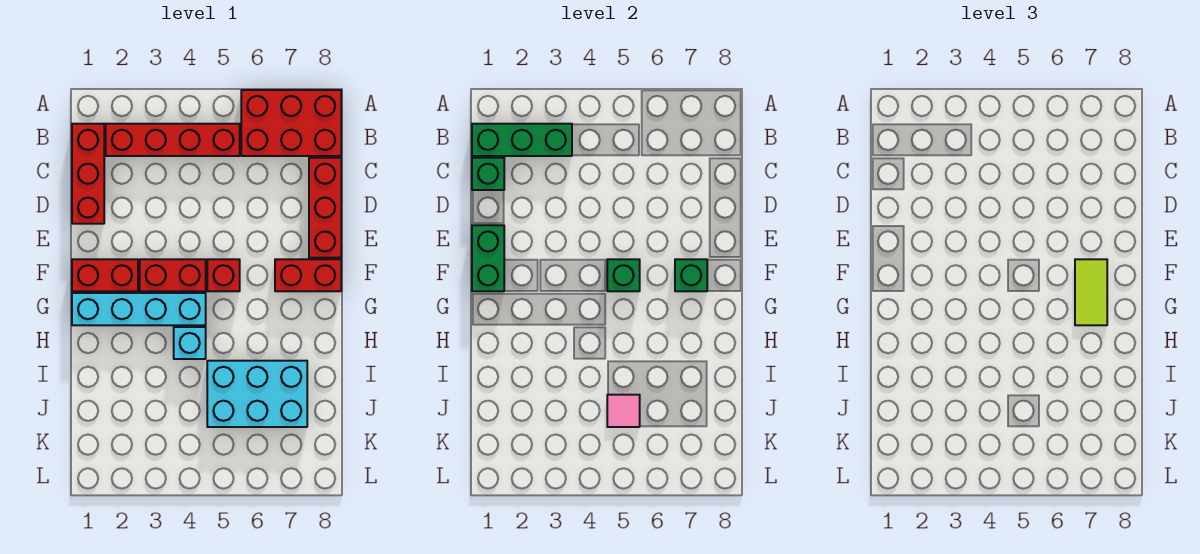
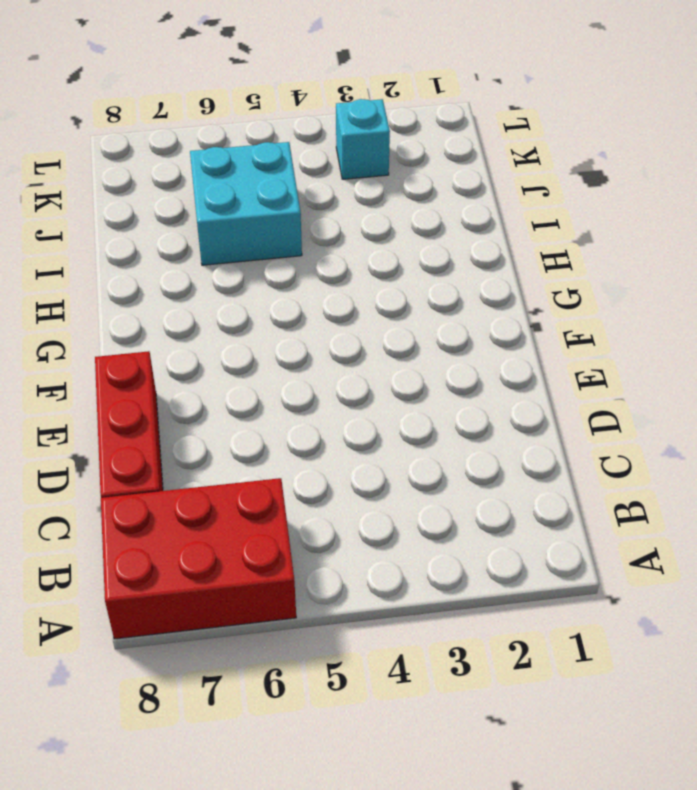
cyan brick I5:J6 level 1 -> cyan brick I5:J7 level 1
cyan brick K3 level 1 -> cyan brick H4 level 1
none -> red brick B1:D1 level 1
none -> red brick B2:B5 level 1
none -> red brick F1:F2 level 1

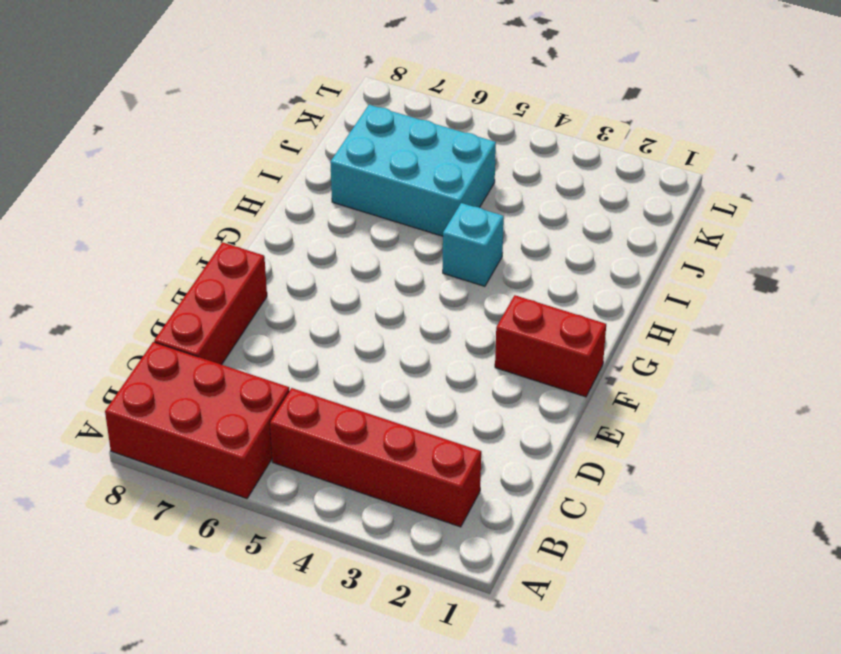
none -> red brick B1:D1 level 1
none -> red brick F3:F4 level 1
none -> red brick F5 level 1

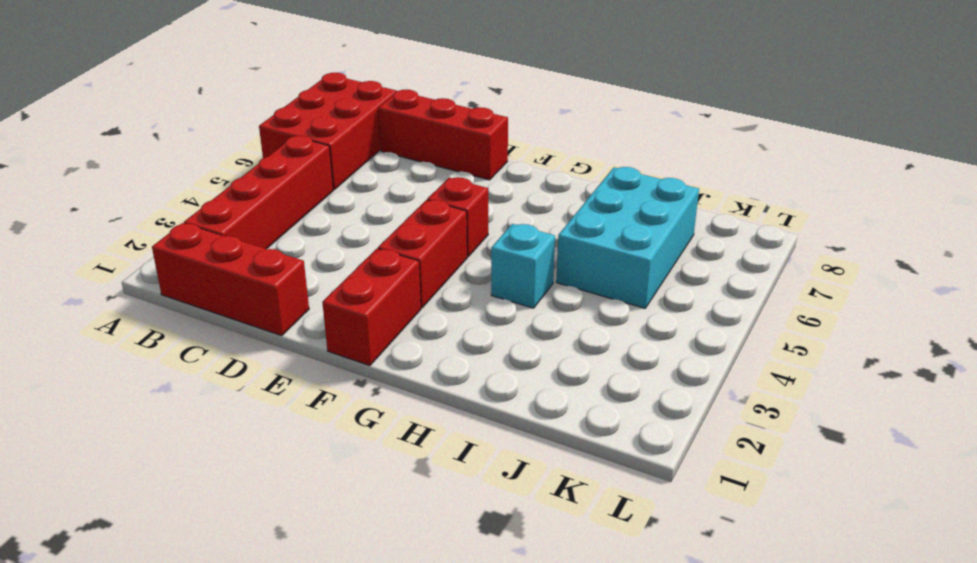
none -> red brick F7:F8 level 1
none -> cyan brick G1:G4 level 1
none -> green brick B1:B3 level 2

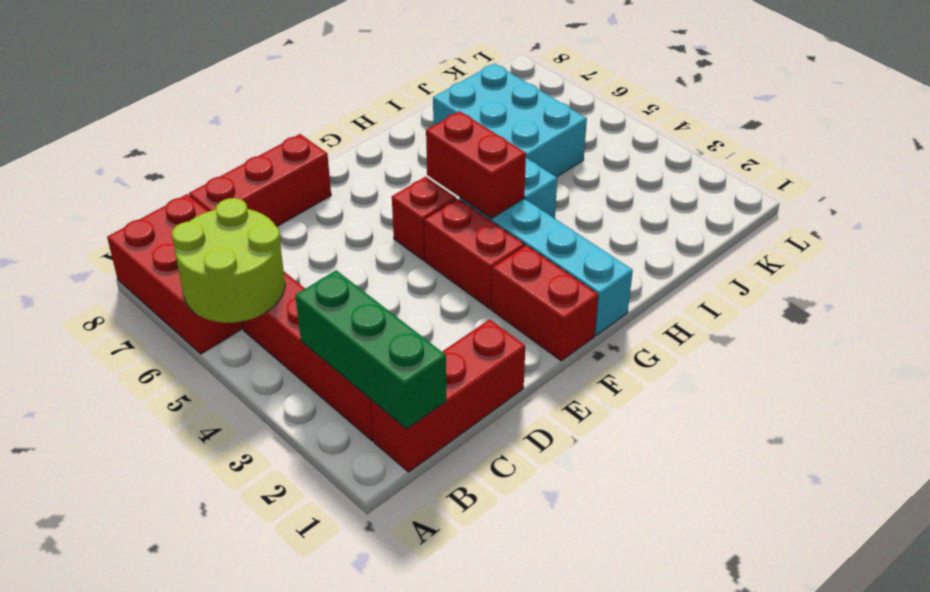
lime round brick A5:B6 level 2 -> none
red brick G4:G5 level 2 -> red brick F7:F8 level 1
none -> green brick C1 level 2
none -> green brick E1:F1 level 2
none -> green brick F5 level 2

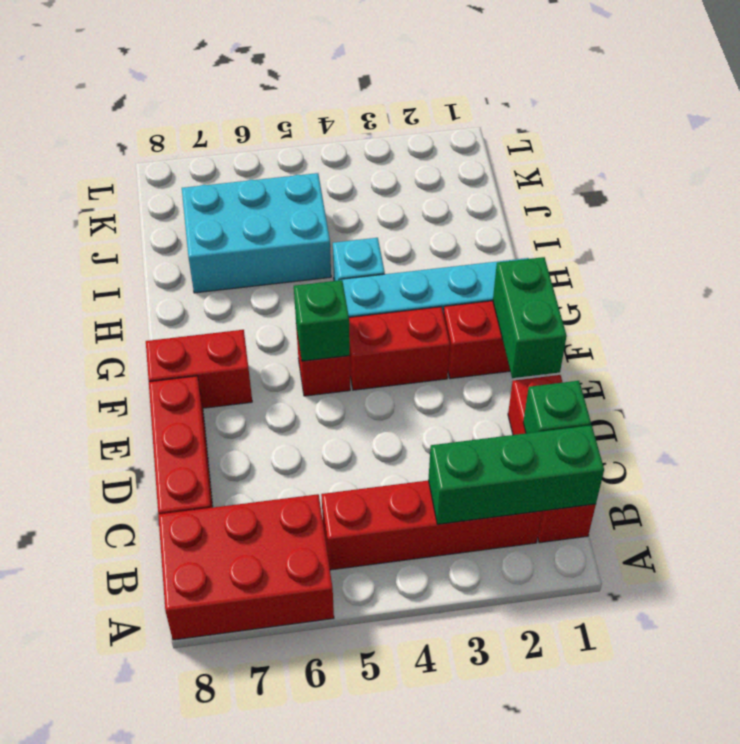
none -> green brick F7 level 2
none -> pink tile J5 level 2
none -> lime tile F7:G7 level 3

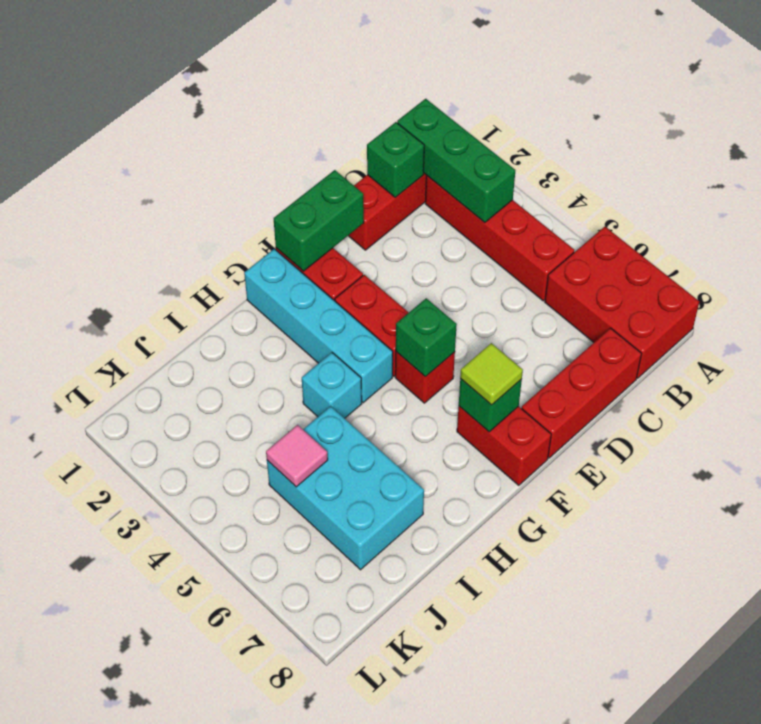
lime tile F7 level 3 -> lime tile F7:G7 level 3

